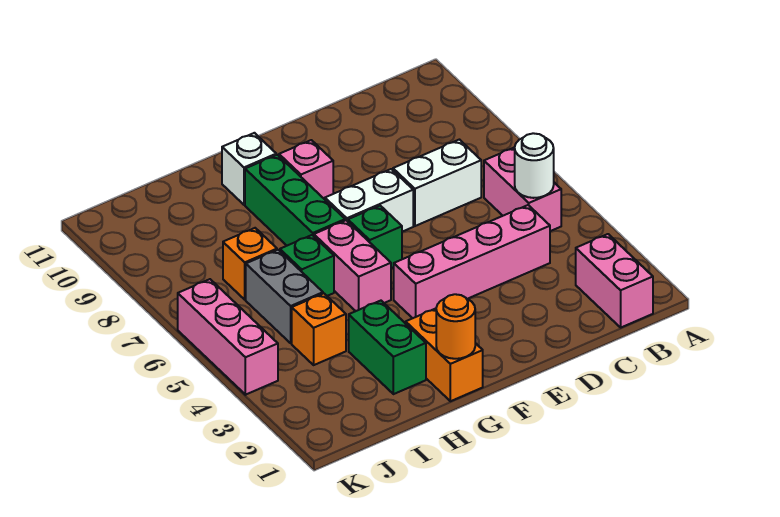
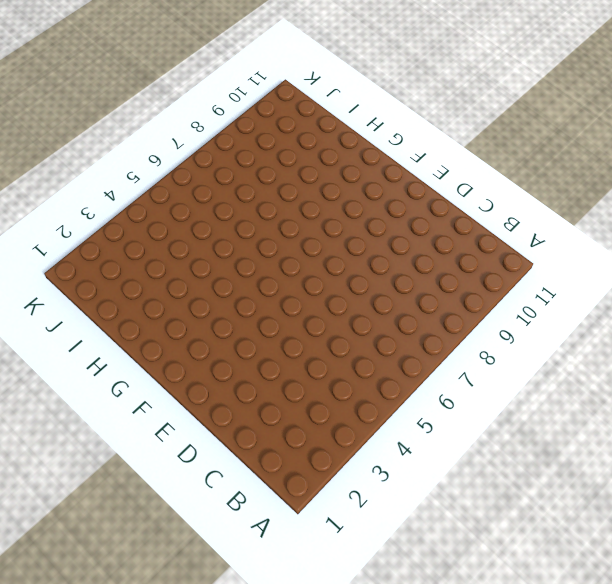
none -> pink brick B1:B2 level 1
none -> pink brick B5:B6 level 1
none -> pink brick C4:F4 level 1

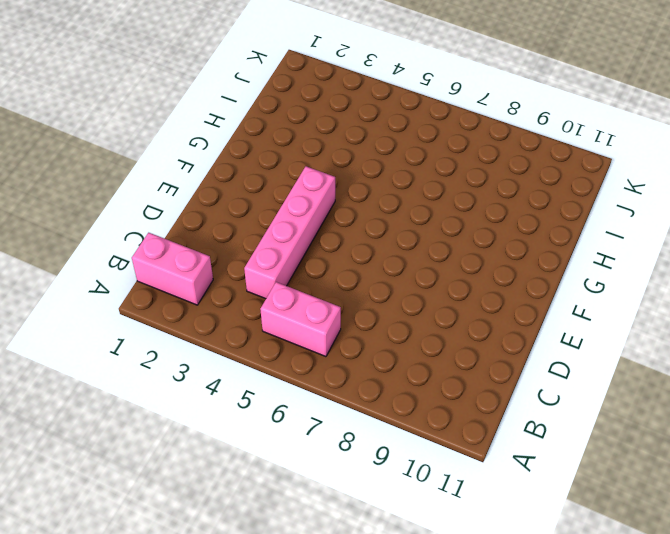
none -> white brick C7:D7 level 1
none -> white brick E7:F7 level 1
none -> green brick F6 level 1

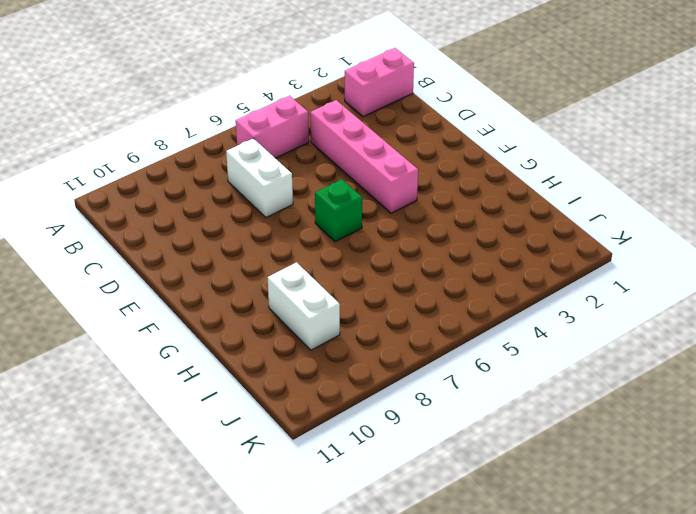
white brick H9:I9 level 1 -> white brick E7:F7 level 1
none -> pink brick F9 level 1
none -> orange brick G1:G2 level 1
none -> pink brick G5:G6 level 1

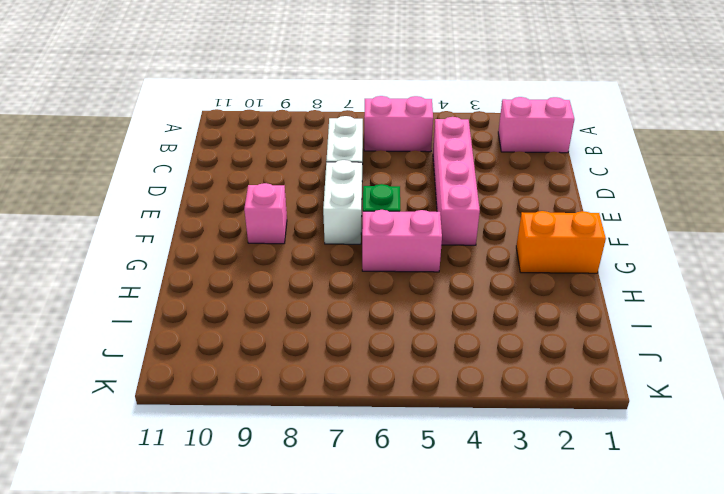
none -> green brick G7:G9 level 1
none -> white brick G10 level 1
none -> green brick H2:H3 level 1

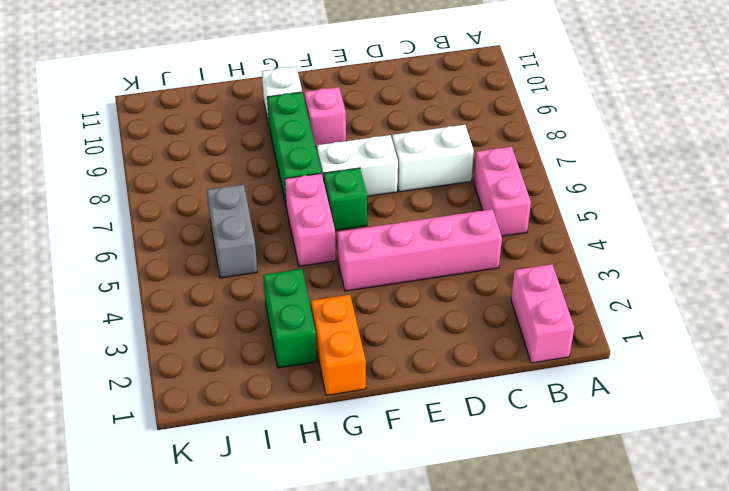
none -> green brick H6 level 1
none -> orange brick I4 level 1
none -> orange brick I7 level 1

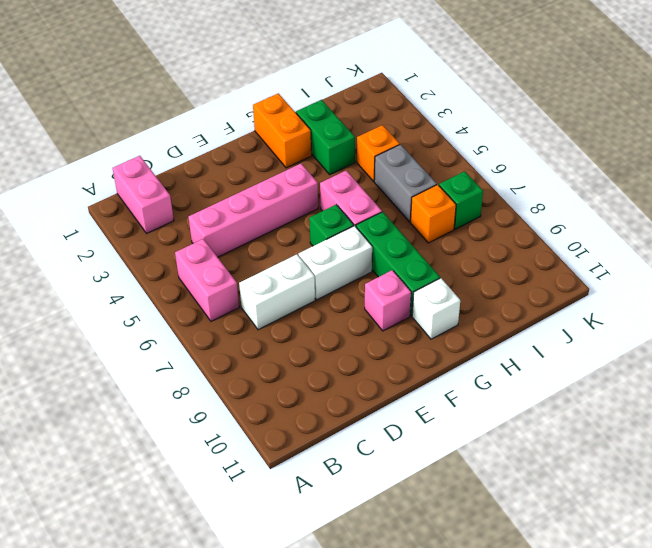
green brick J7 level 1 -> green brick H6 level 1
none -> pink brick K4:K6 level 1
none -> white round brick B5 level 2
none -> orange round brick G1 level 2

